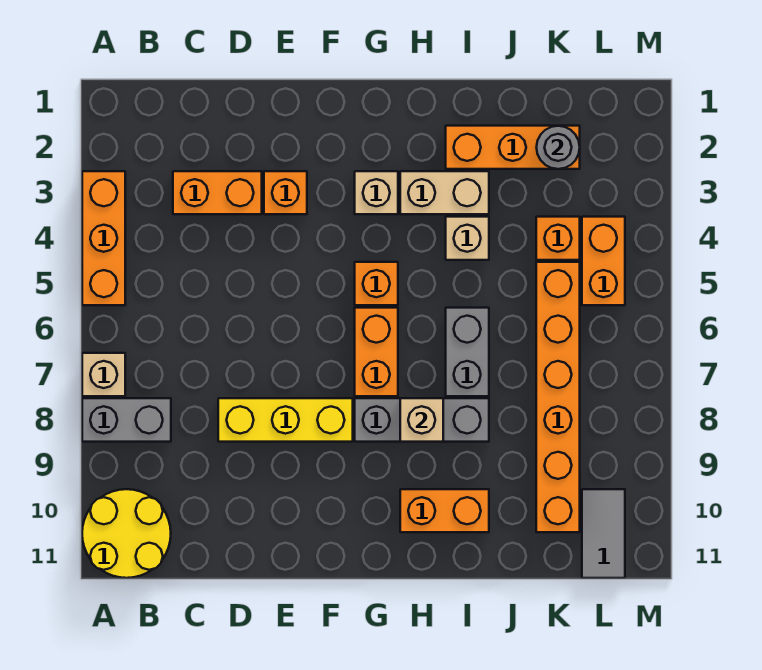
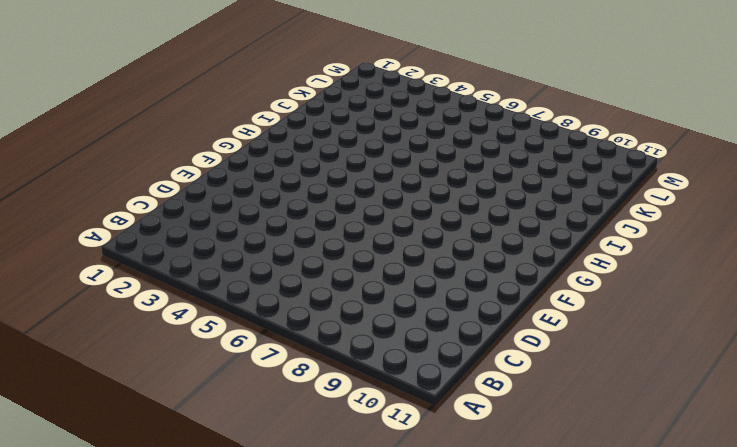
none -> orange brick A3:A5 level 1
none -> tan brick A7 level 1
none -> grey brick A8:B8 level 1

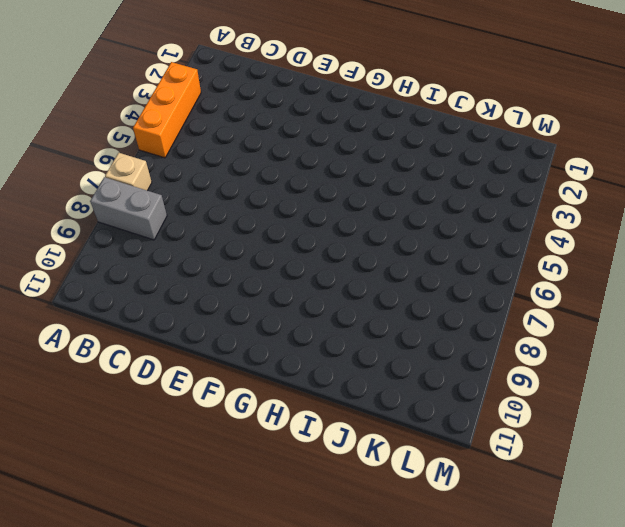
none -> yellow round brick A10:B11 level 1
none -> orange brick C3:D3 level 1
none -> yellow brick D8:F8 level 1

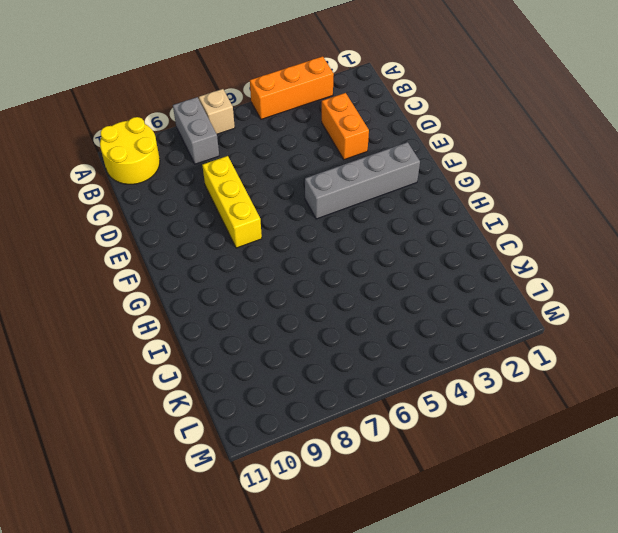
grey brick F2:F5 level 1 -> none
none -> orange brick E3 level 1
none -> tan brick G3 level 1
none -> orange brick G5 level 1

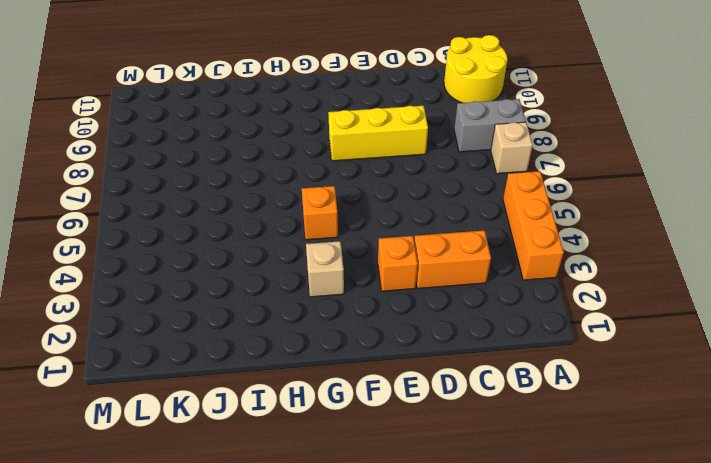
none -> orange brick G6:G7 level 1
none -> grey brick G8:I8 level 1
none -> tan brick H3:I3 level 1

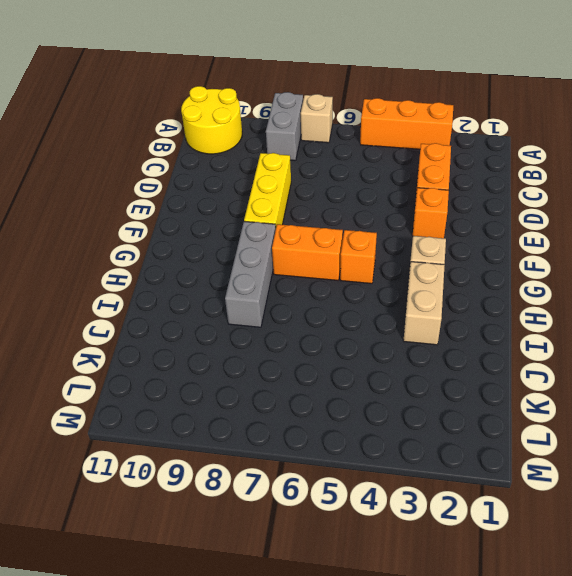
none -> orange brick H10:I10 level 1
none -> orange brick I2:K2 level 1
none -> tan brick I4 level 1

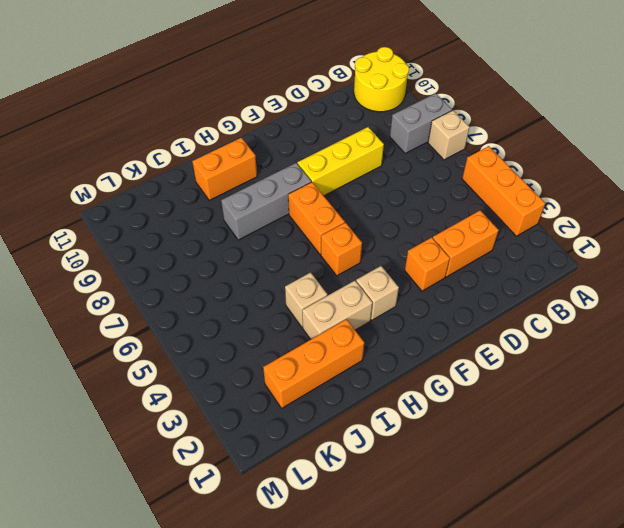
none -> grey brick I6:I7 level 1
none -> orange brick K4 level 1
none -> orange brick K5:K10 level 1

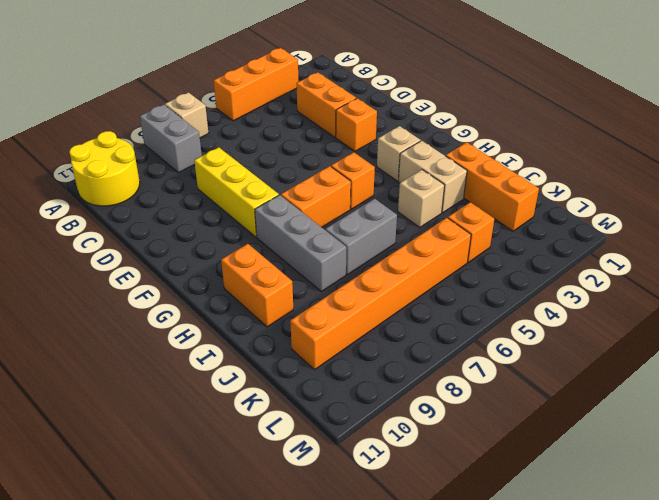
none -> orange brick L4:L5 level 1
none -> grey tile L10:L11 level 1
none -> tan brick H8 level 2

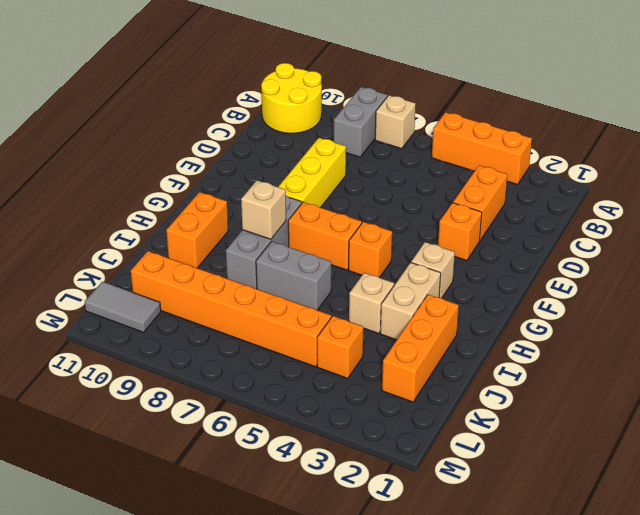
none -> orange brick L4:L5 level 1
none -> grey round brick K2 level 2

